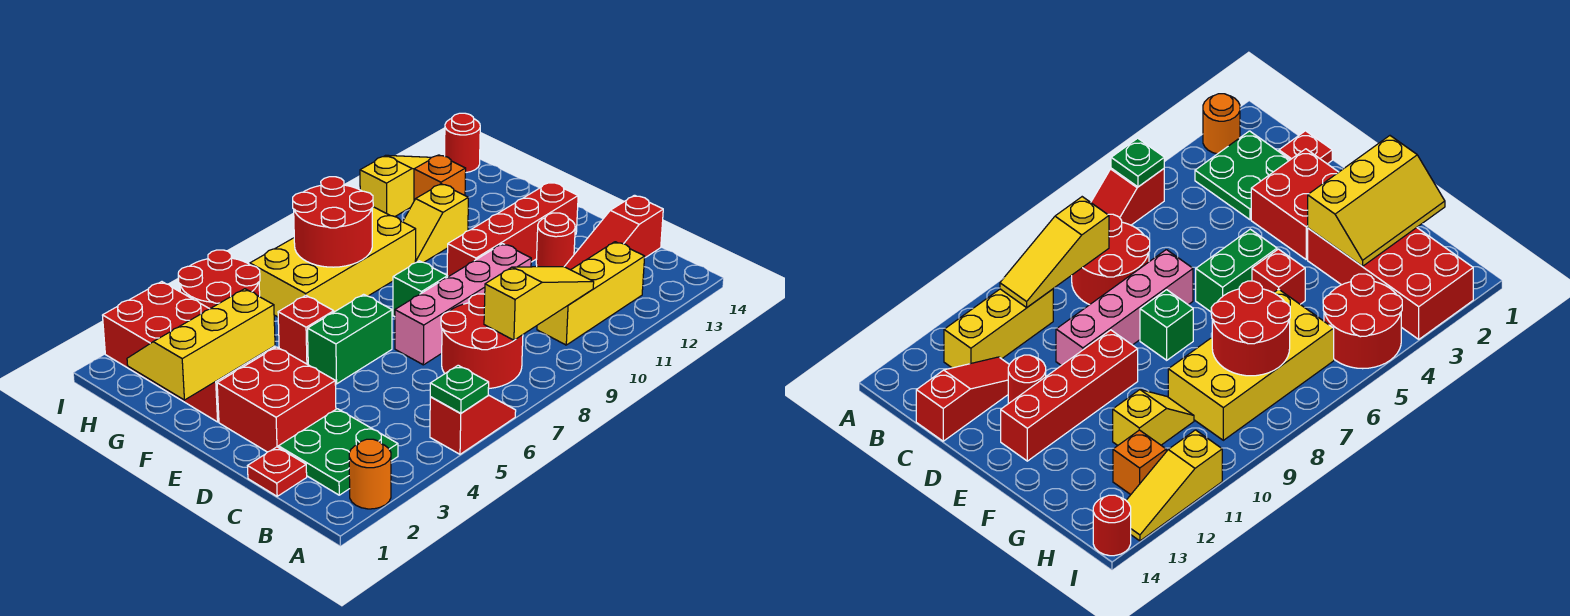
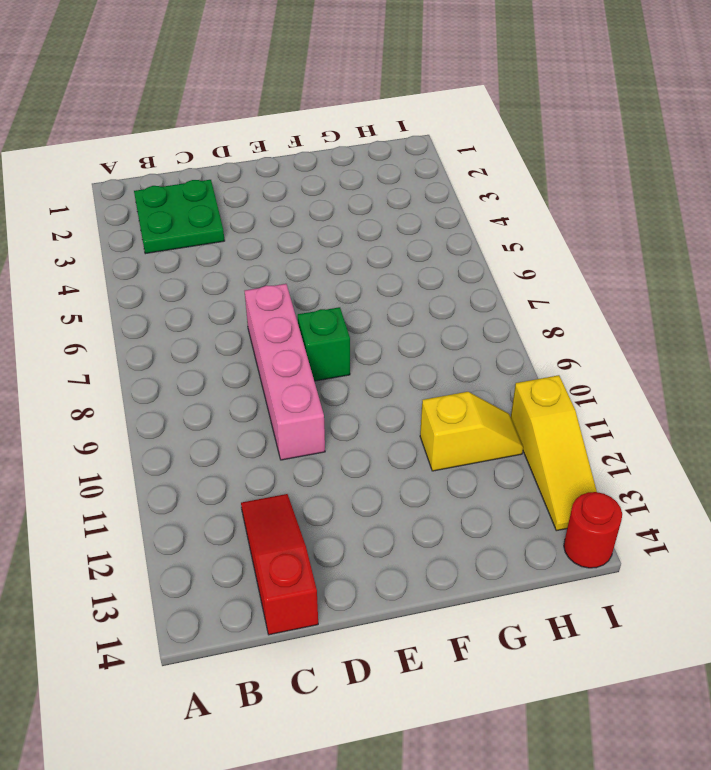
yellow slope G11:H11 level 1 top G -> yellow slope G10:G11 level 1 top 11
none -> orange round brick A2 level 1
none -> red slope A5:A6 level 1 top 5
none -> red round brick B7:C8 level 1

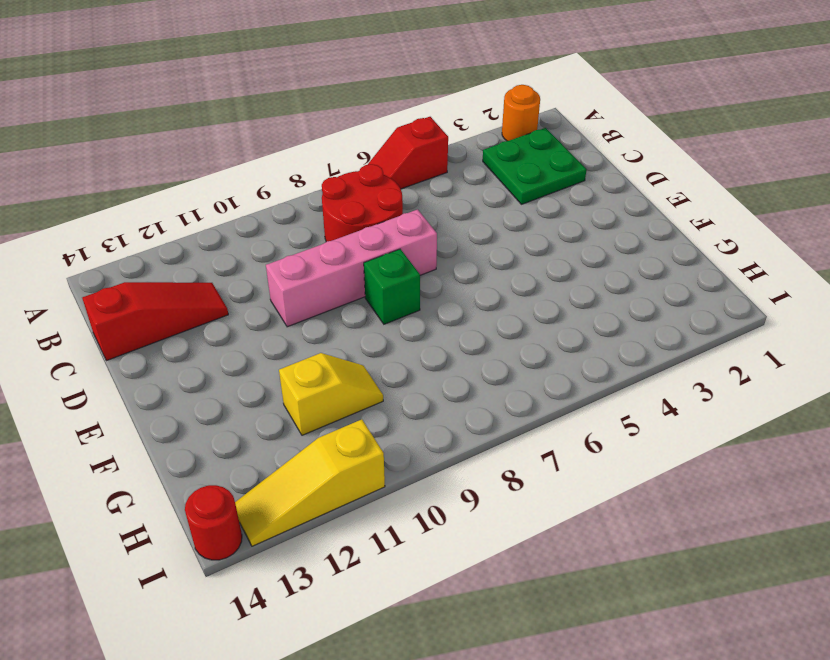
none -> yellow brick B10:B12 level 1
none -> red plate C1 level 1
none -> red brick D2:E3 level 1

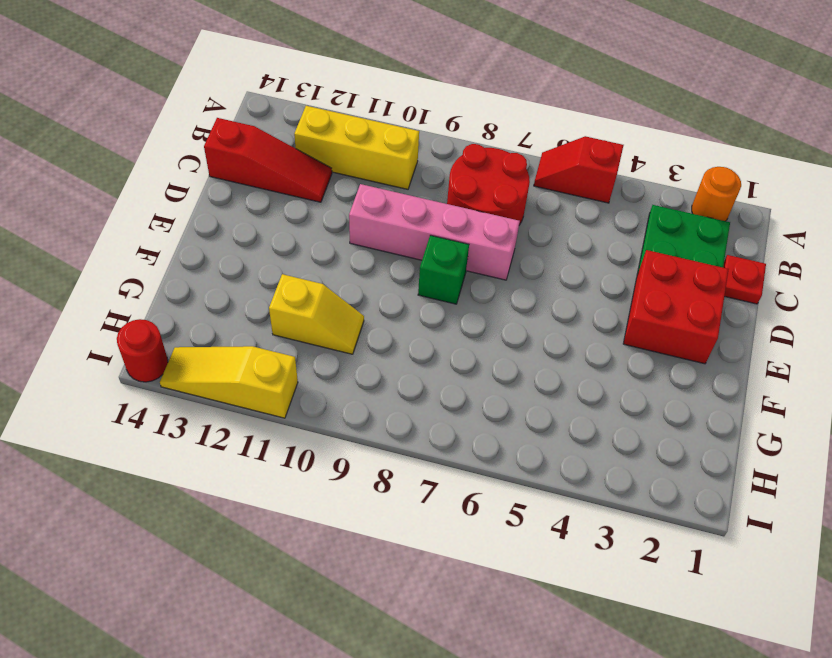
none -> red round brick D12 level 1
none -> green brick E5:E6 level 1
none -> red brick E10:E13 level 1

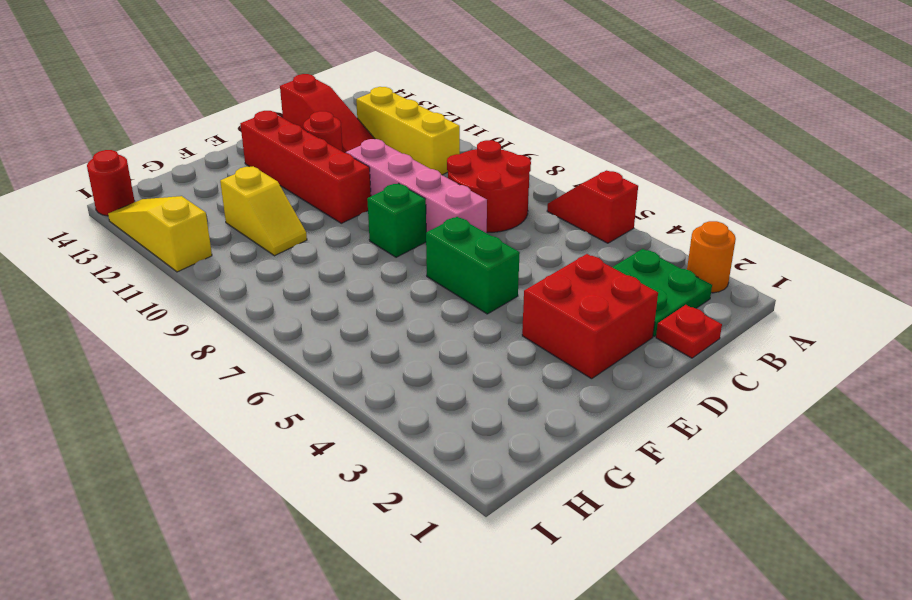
none -> red brick F2:I3 level 1
none -> red brick F5 level 1
none -> yellow brick G6:H9 level 1

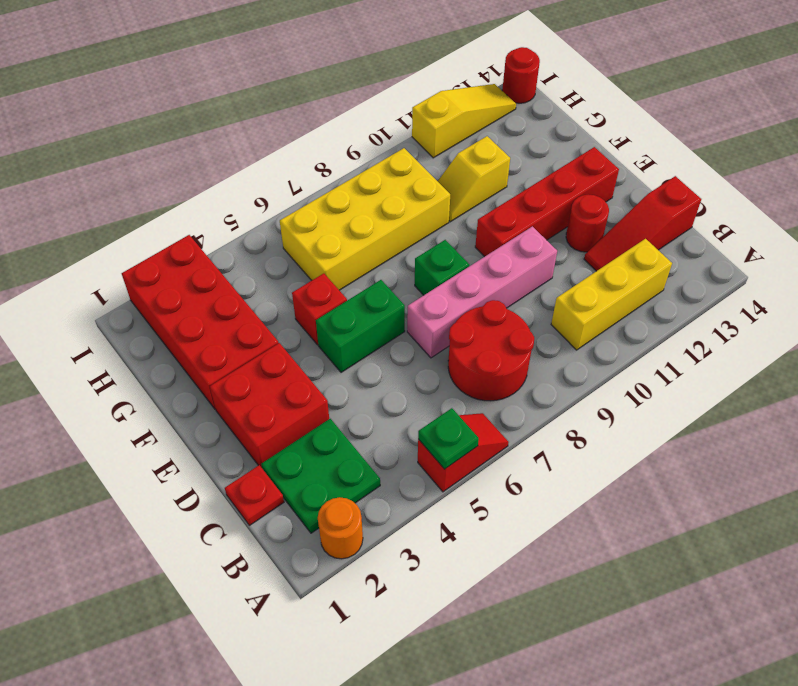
none -> red round brick H4:I5 level 1
none -> orange brick H12 level 1
none -> yellow slope B8:B10 level 2 top 8

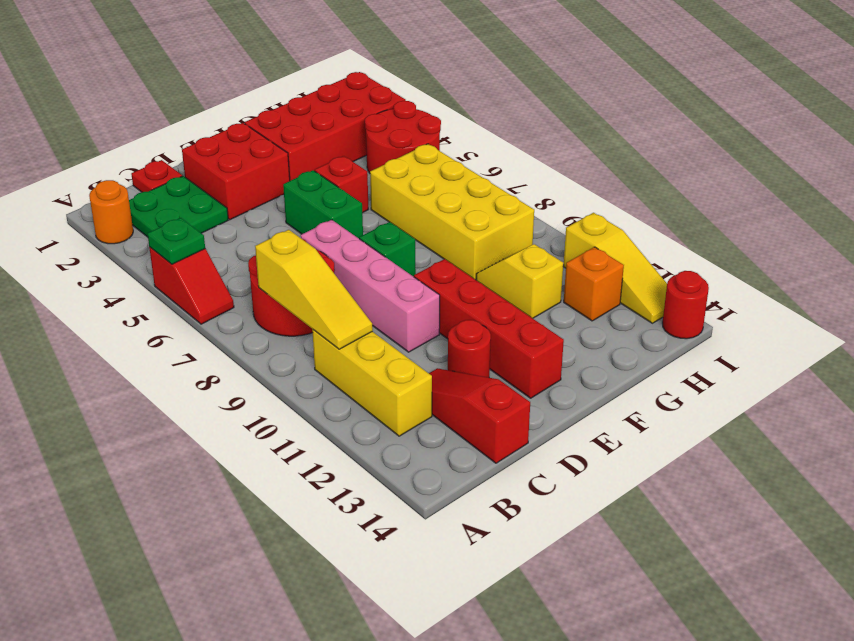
none -> yellow slope F1:G3 level 2 top F
none -> red round brick G7:H8 level 2

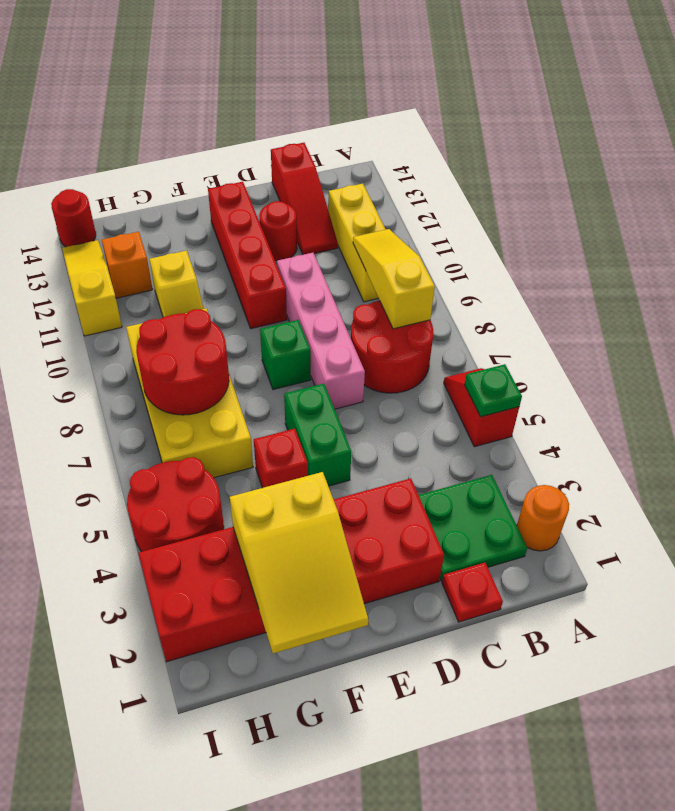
yellow slope F1:G3 level 2 top 3 -> yellow slope F1:G3 level 2 top F

